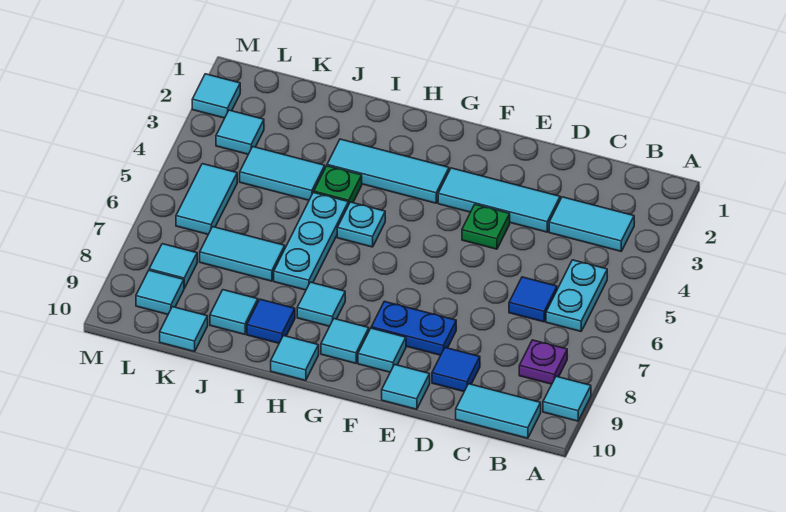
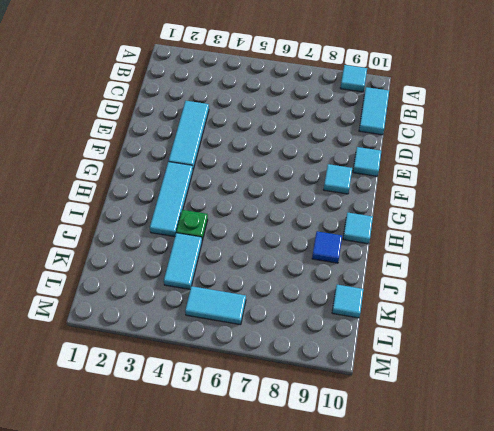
none -> cyan tile B3:C3 level 1
none -> cyan plate B5:B6 level 1
none -> purple plate B8 level 1

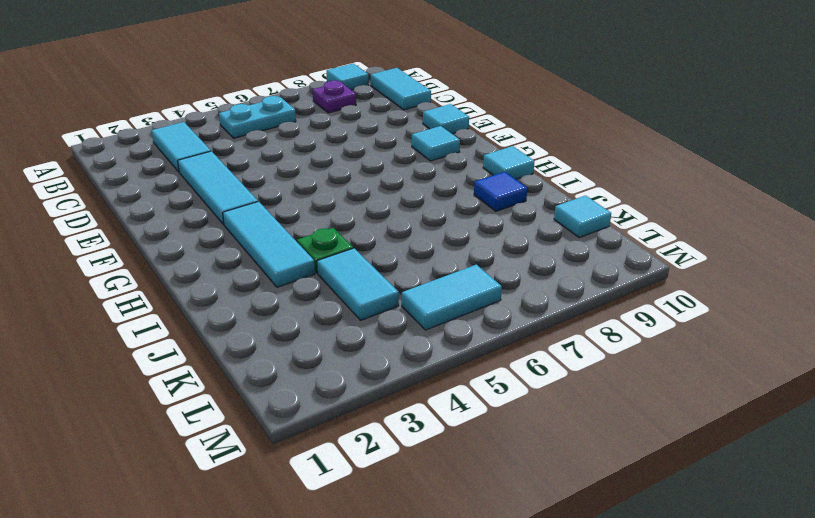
none -> blue tile C6 level 1
none -> blue tile D9 level 1
none -> green plate E4 level 1

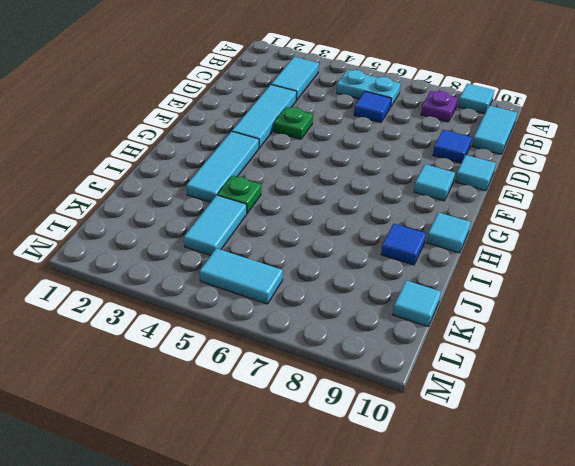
none -> blue plate E8:F8 level 1
none -> cyan tile G9 level 1
none -> cyan plate H5 level 1

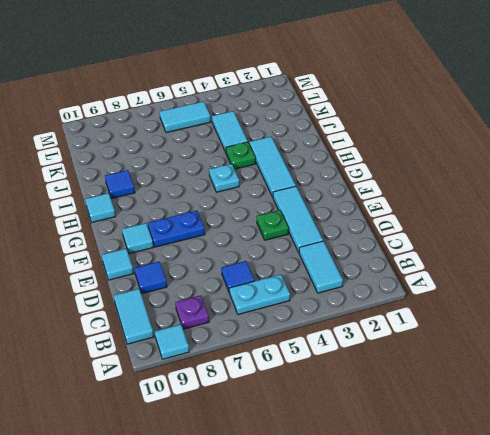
blue plate F7:F8 level 1 -> blue plate E8:F8 level 1
none -> cyan tile G9 level 1
none -> cyan tile H8 level 1
none -> cyan plate I5:I7 level 1

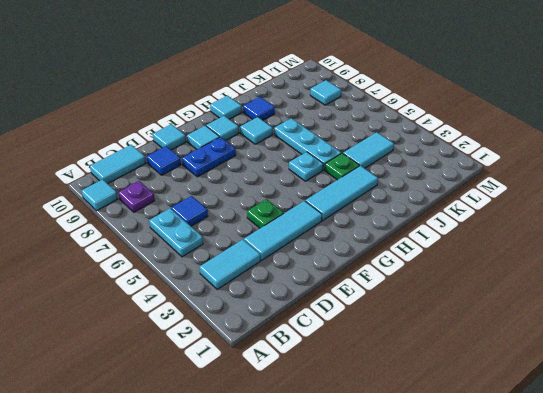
none -> cyan tile J7:K7 level 1
none -> cyan tile J9 level 1
none -> cyan tile K10 level 1

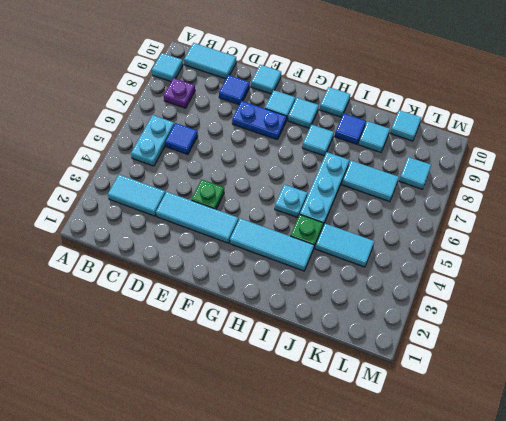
none -> cyan tile L3 level 1
none -> cyan tile L5:L6 level 1
none -> cyan tile L9 level 1

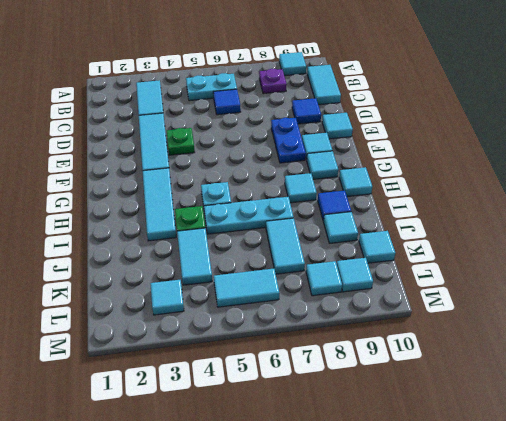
none -> cyan tile M2 level 1

